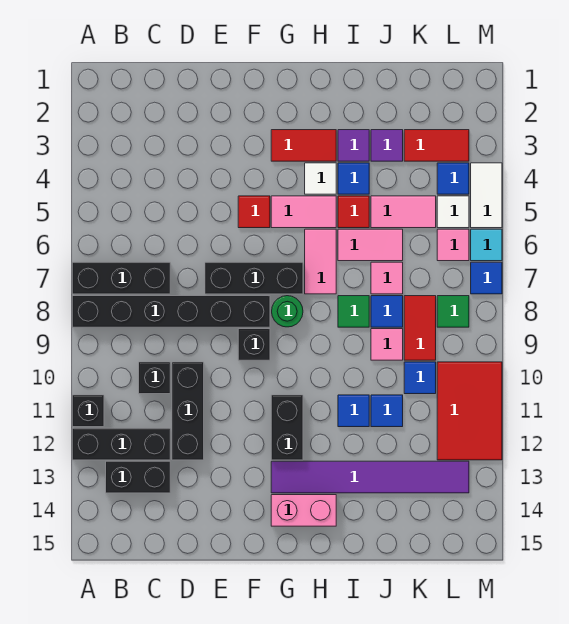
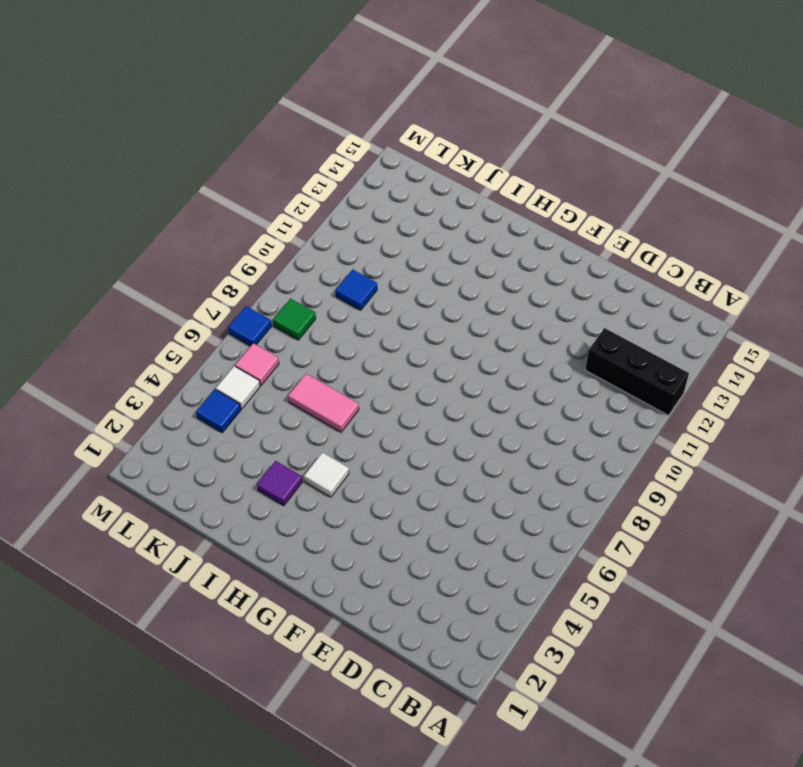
none -> black brick A7:C7 level 1
none -> black brick A8:F8 level 1
none -> black brick A11 level 1
none -> black brick B13:C13 level 1

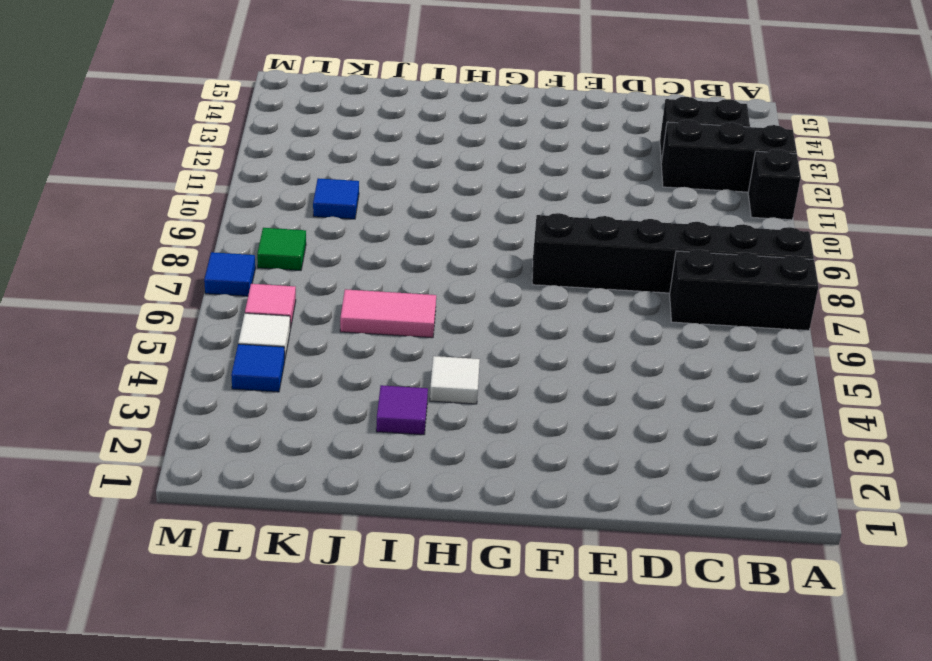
none -> black brick C10 level 1
none -> black brick D10:D12 level 1
none -> black brick E7:G7 level 1
none -> red tile F5 level 1

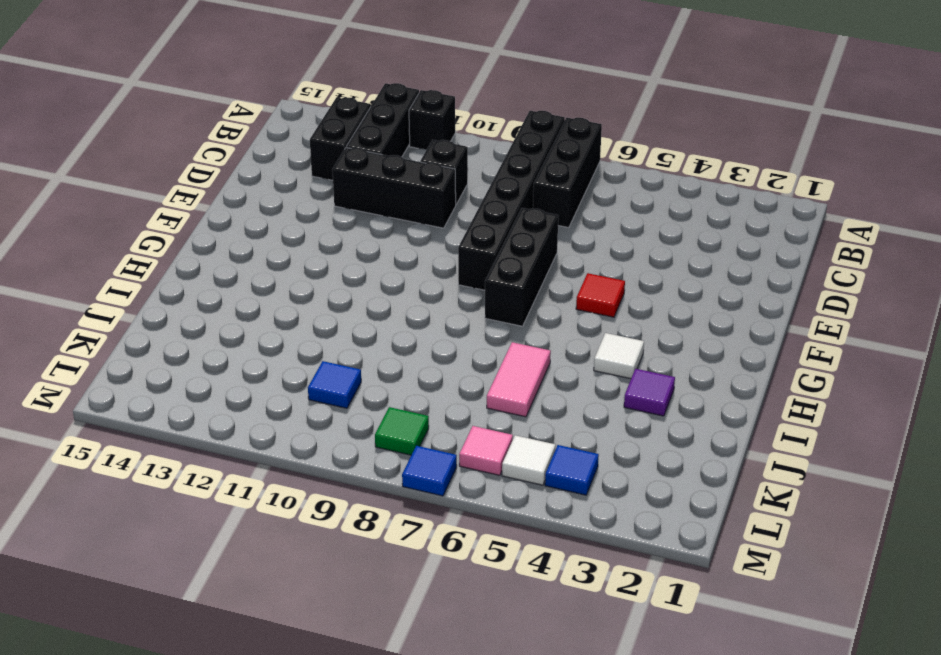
none -> black brick F9 level 1
none -> red tile G3:H3 level 1
none -> pink tile G5:H5 level 1
none -> green round brick G8 level 1

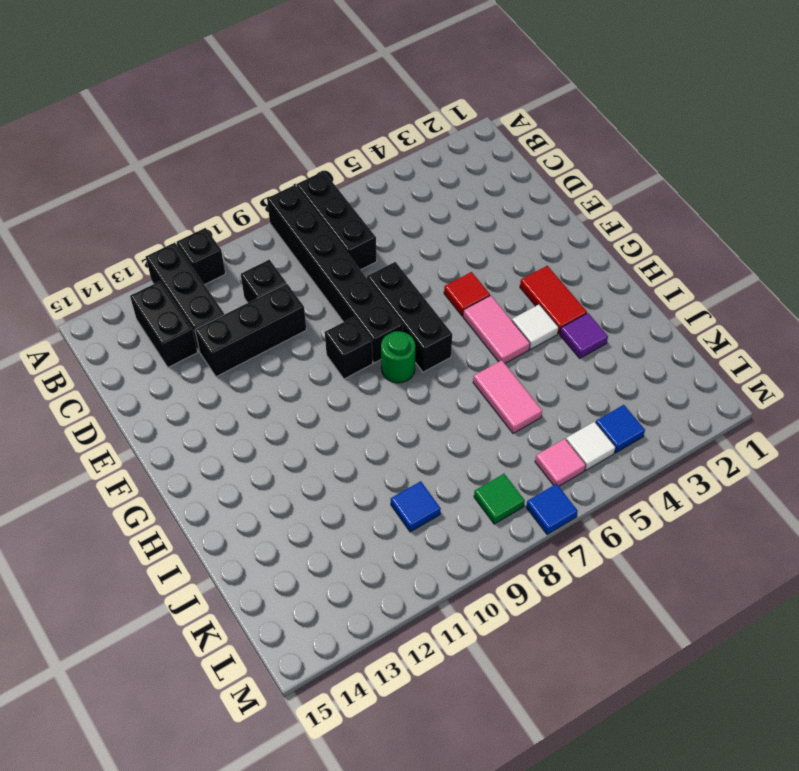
none -> black brick G11:G12 level 1
none -> purple tile G13:L13 level 1
none -> pink brick G14:H14 level 1
none -> pink tile H6:H7 level 1

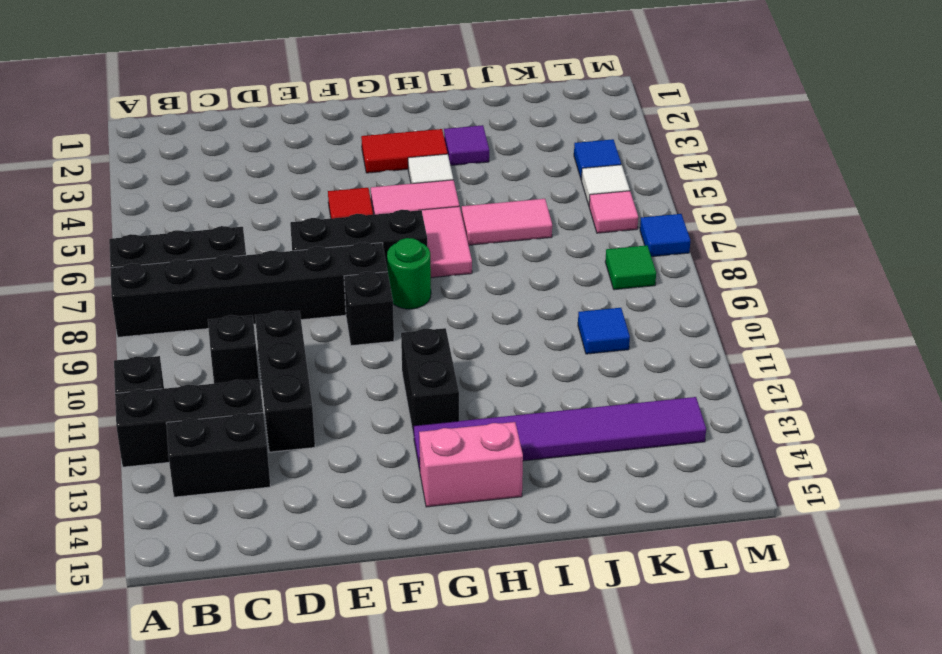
none -> blue tile I4 level 1
none -> red tile I5 level 1
none -> green tile I8 level 1
none -> blue tile I11 level 1

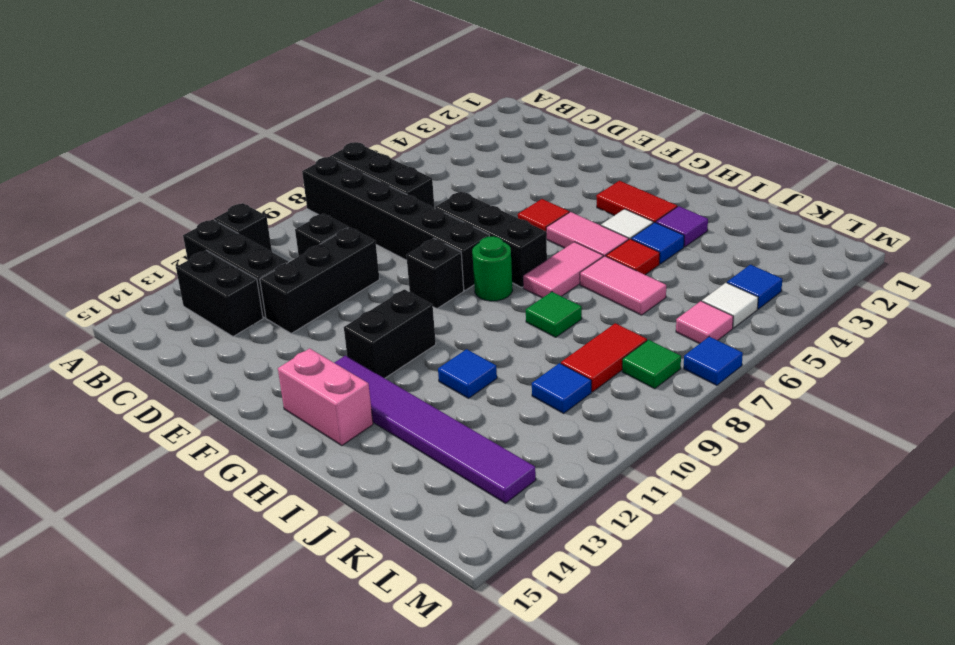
none -> purple tile J3 level 1
none -> pink tile J5:K5 level 1
none -> pink tile J7 level 1
none -> blue tile J8 level 1

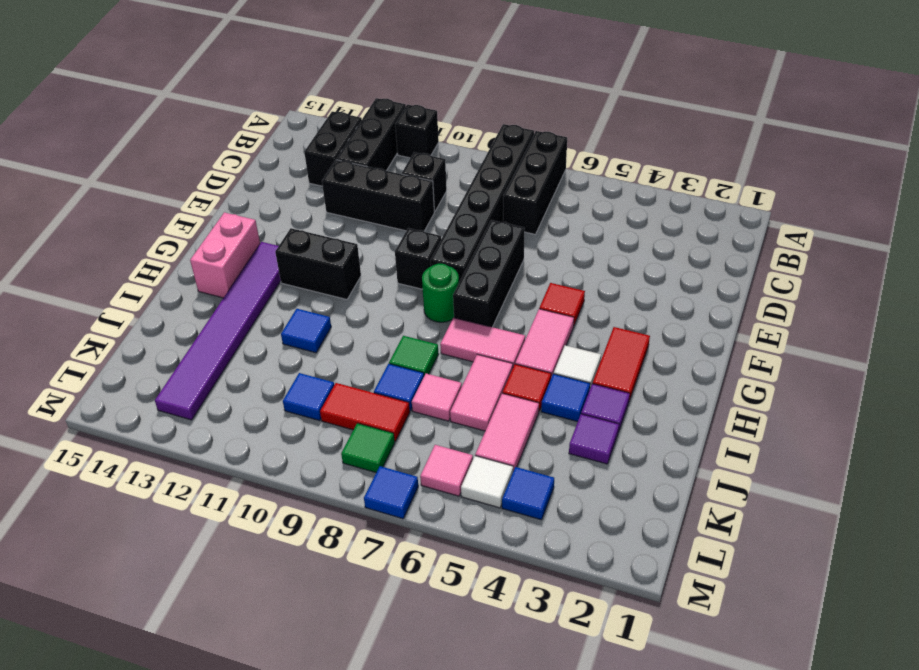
none -> pink tile J9 level 1
none -> blue tile J11 level 1
none -> red tile K3:L3 level 1
none -> red tile L10:M12 level 1

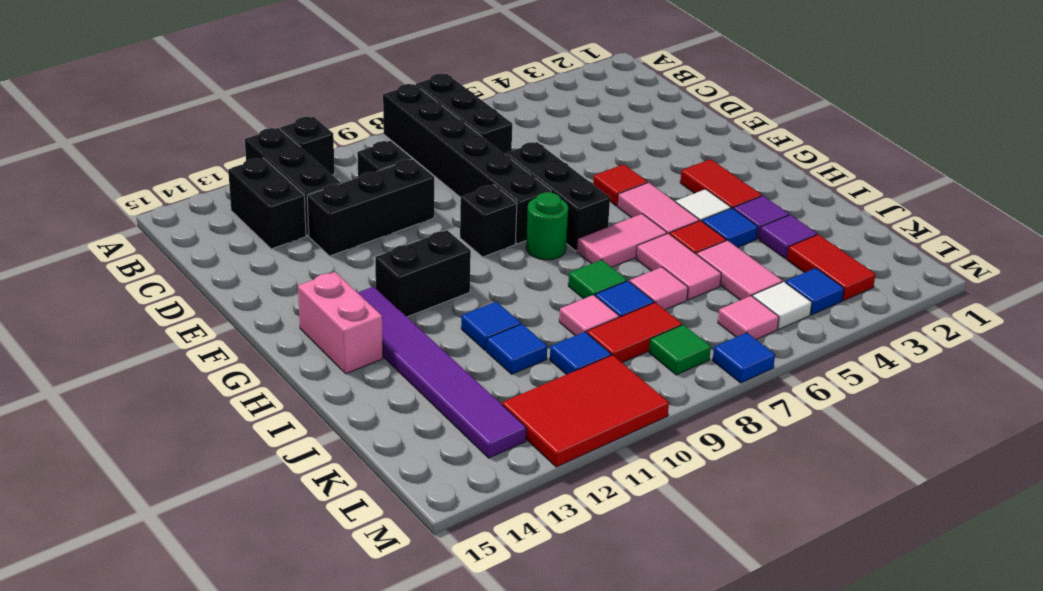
none -> white tile M4:M5 level 1
none -> cyan tile M6 level 1

